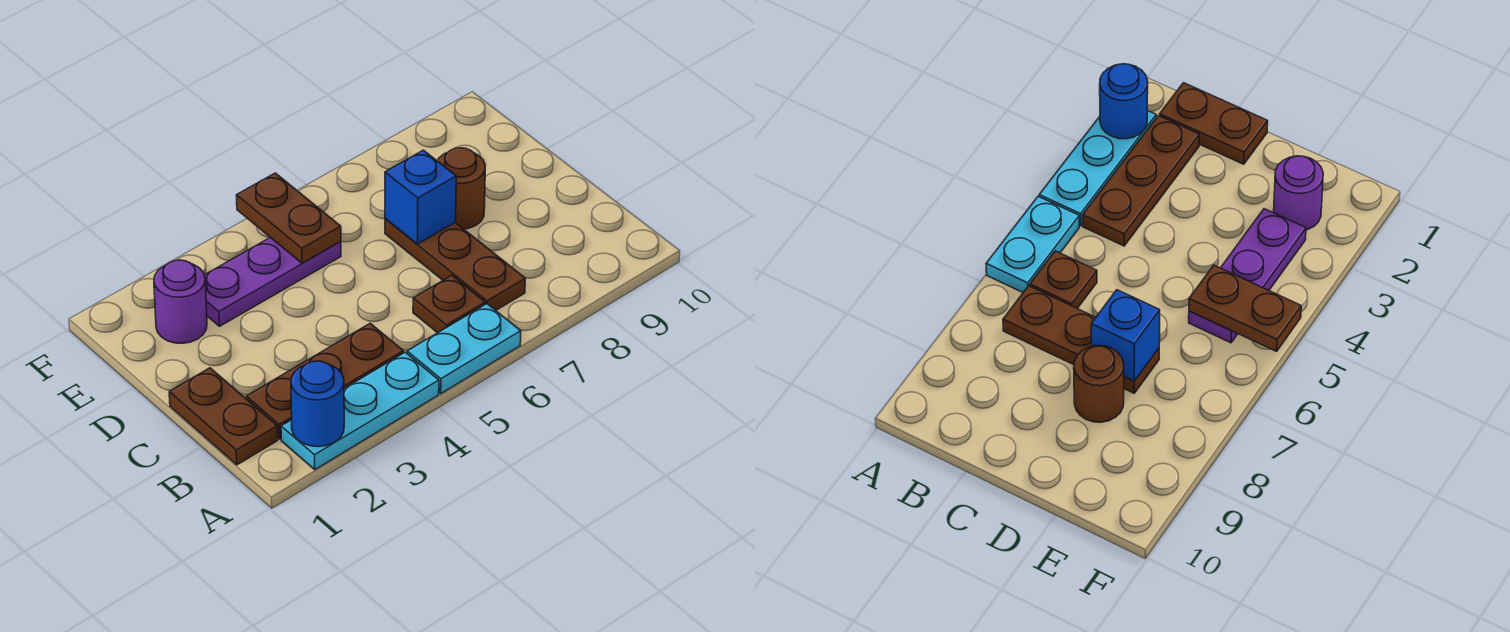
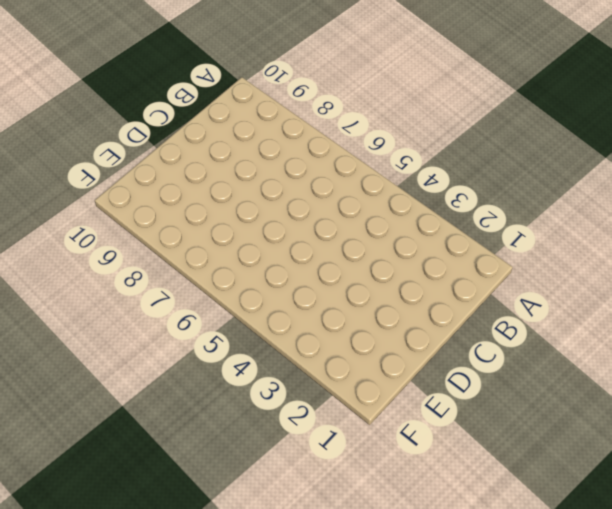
none -> cyan plate A2:A4 level 1
none -> cyan plate A5:A6 level 1
none -> brown plate B1:C1 level 1

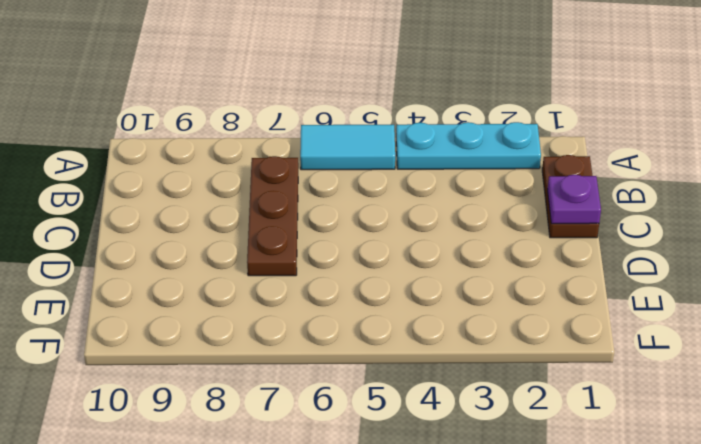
cyan tile A5:A6 level 1 -> cyan plate A5:A6 level 1
purple plate C1 level 2 -> none
none -> brown plate B2:B4 level 1
none -> brown plate B6 level 1
none -> brown round brick D8 level 1

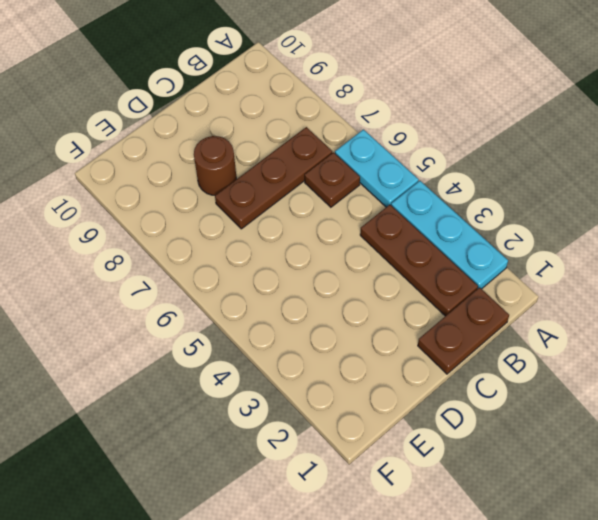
none -> purple round brick E2 level 1
none -> purple plate E3:E5 level 1
none -> blue round brick A2 level 2

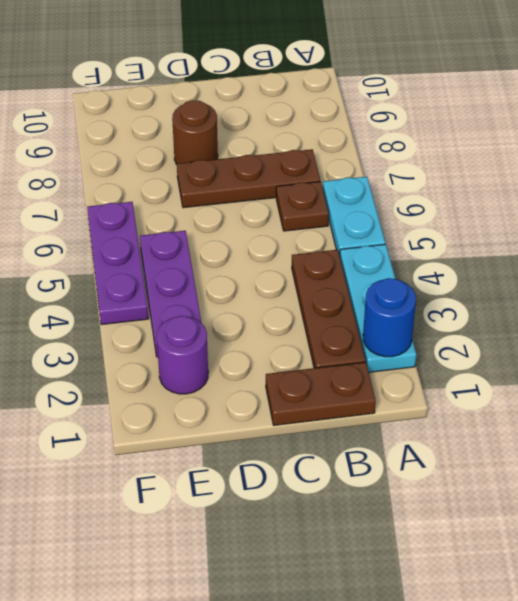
purple plate F4:F6 level 1 -> none
none -> blue brick D7 level 2
none -> brown plate E5:F5 level 2

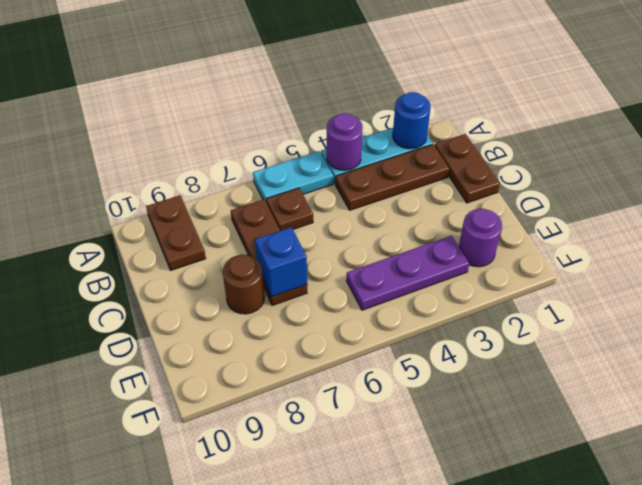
purple round brick A4 level 2 -> none
brown plate A9:B9 level 1 -> brown plate E5:F5 level 2

